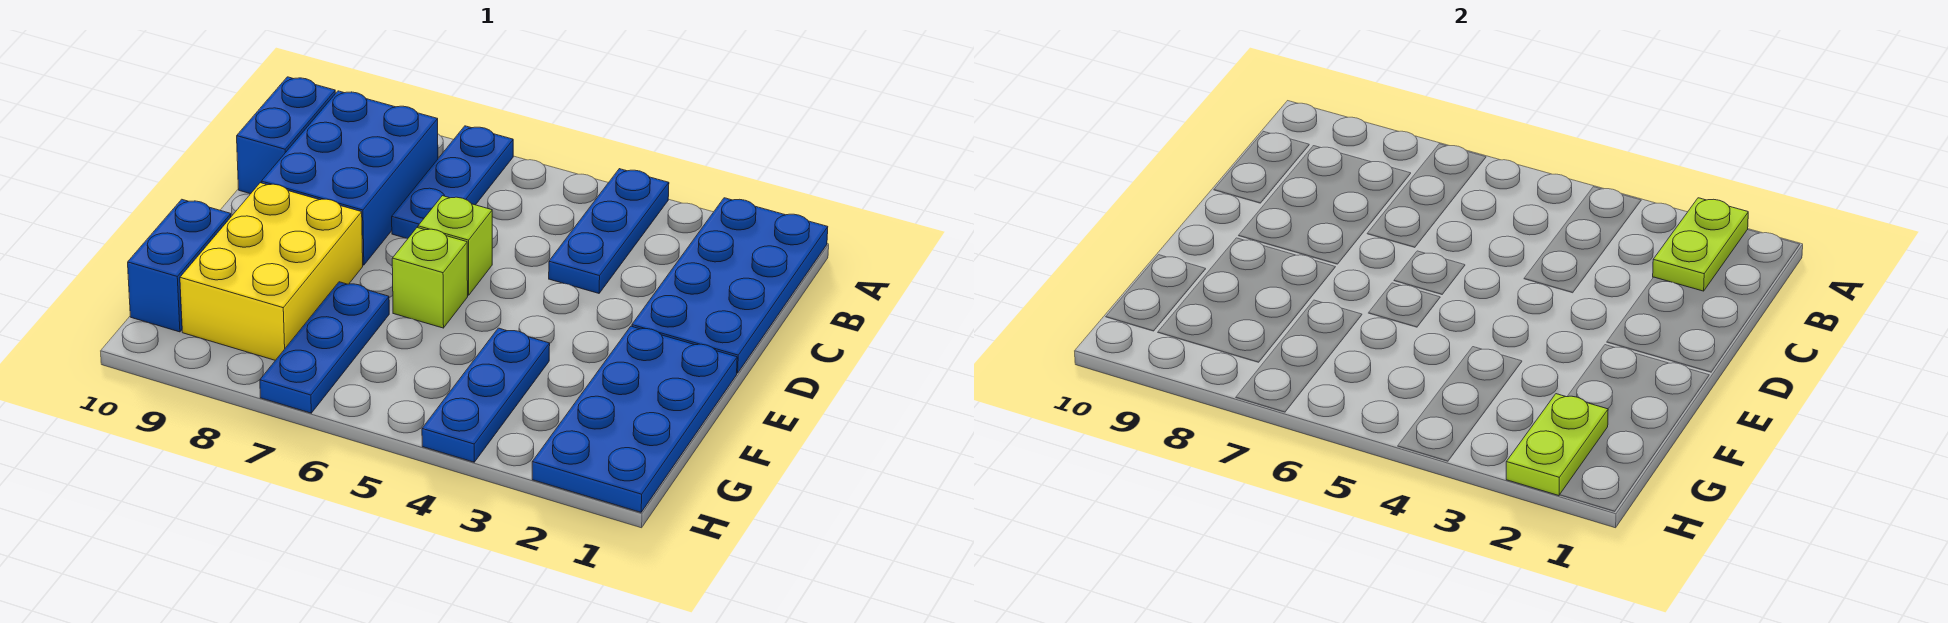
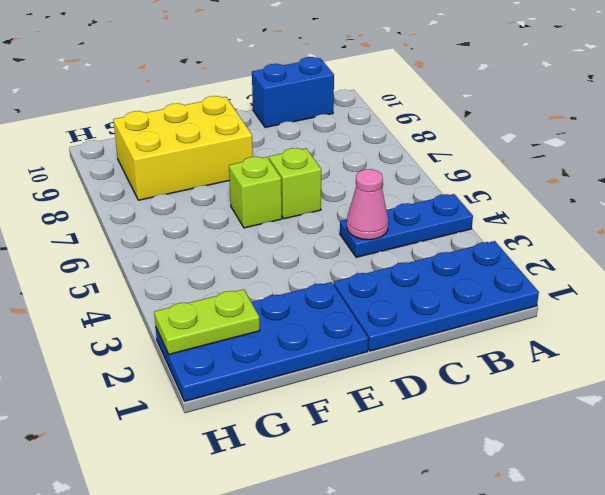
pink cone C4 level 2 -> none
none -> blue plate A7:C7 level 1
none -> blue brick B8:D9 level 1
none -> blue plate F4:H4 level 1

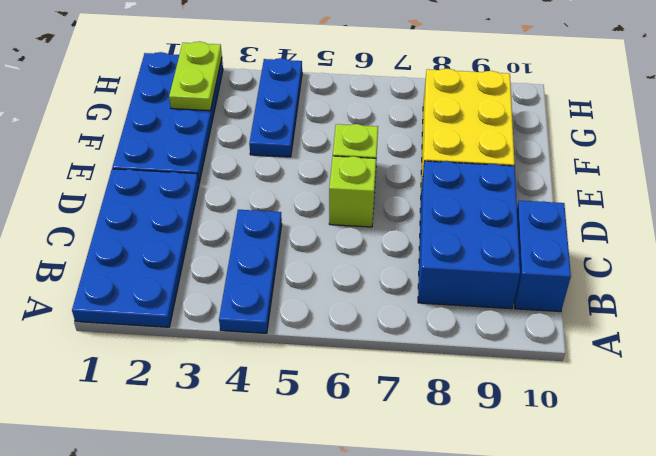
none -> blue plate A7:C7 level 1
none -> blue plate F7:H7 level 1
none -> blue brick F10:G10 level 1

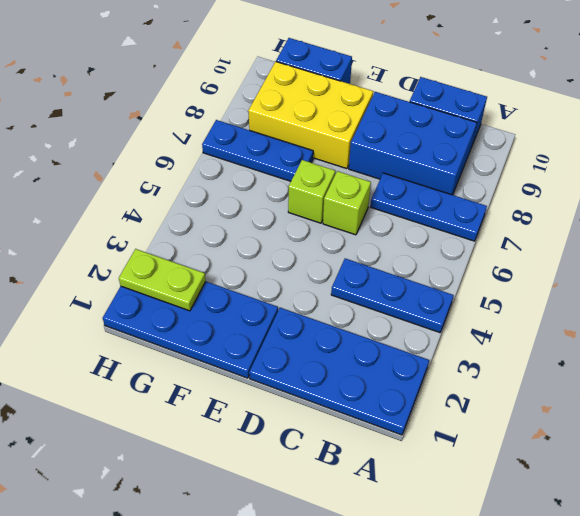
none -> blue plate F4:H4 level 1
none -> lime plate A2:B2 level 2

